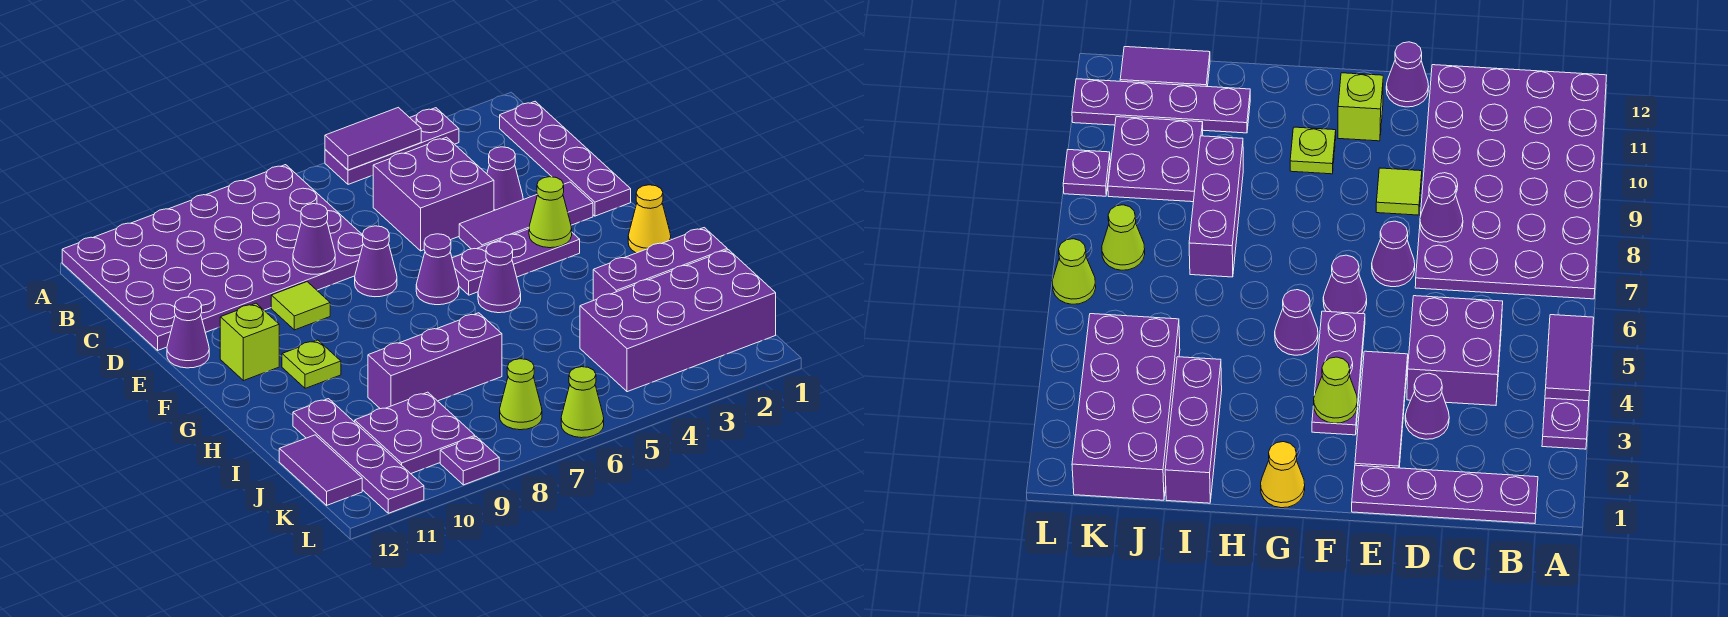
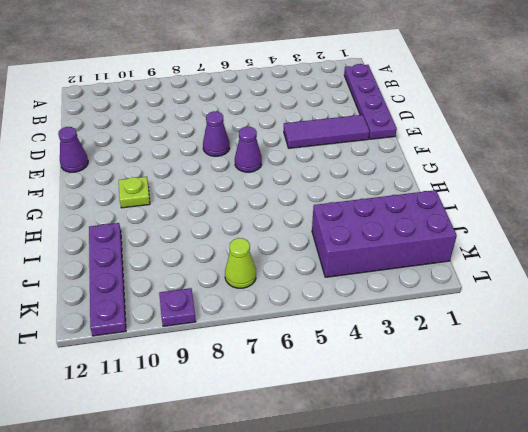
none -> purple plate A3:A5 level 1
none -> purple plate A7:D12 level 1
none -> purple brick C4:D5 level 1

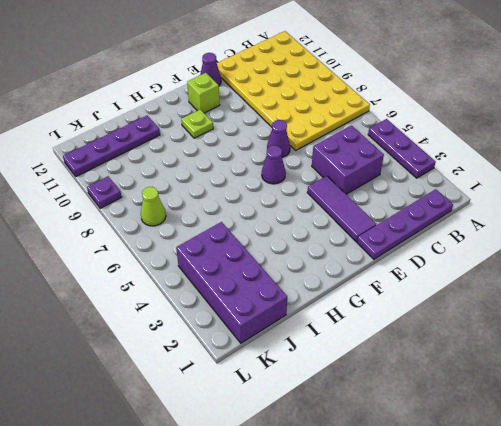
yellow plate A7:D12 level 1 -> purple plate A7:D12 level 1
none -> purple cone D3 level 1
none -> lime tile E9 level 1
none -> purple plate F3:F5 level 1

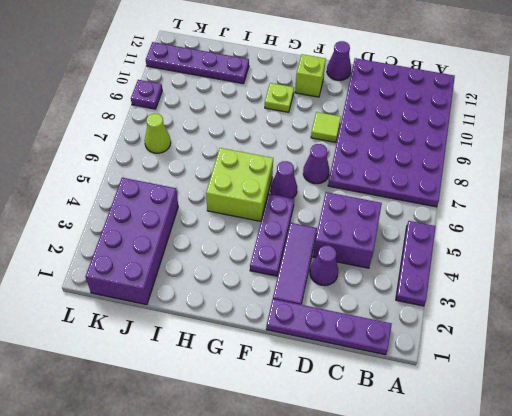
lime brick G5:H6 level 1 -> purple cone G5 level 1
none -> yellow cone G1 level 1
none -> purple brick I1:I3 level 1
none -> purple brick I7:I9 level 1

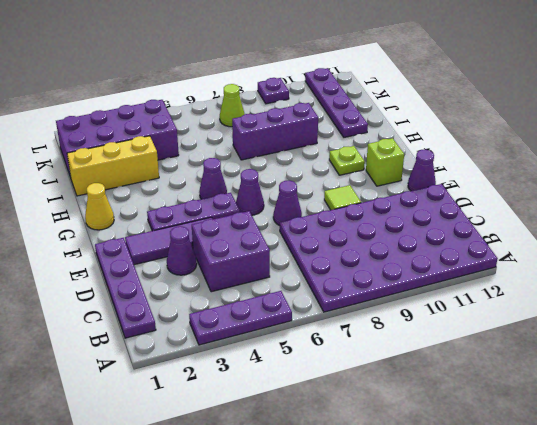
yellow brick I1:I3 level 1 -> purple brick I1:I3 level 1
none -> purple plate J9:K10 level 1
none -> purple tile J12:K12 level 1
none -> lime cone L6 level 1

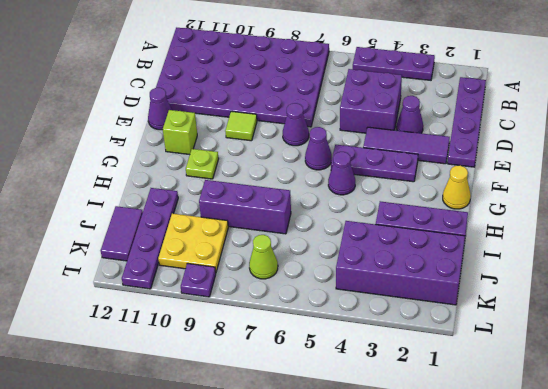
yellow plate J9:K10 level 1 -> purple plate J9:K10 level 1
none -> lime cone L6 level 1
none -> purple tile A4:A5 level 2
none -> purple cone D8 level 2

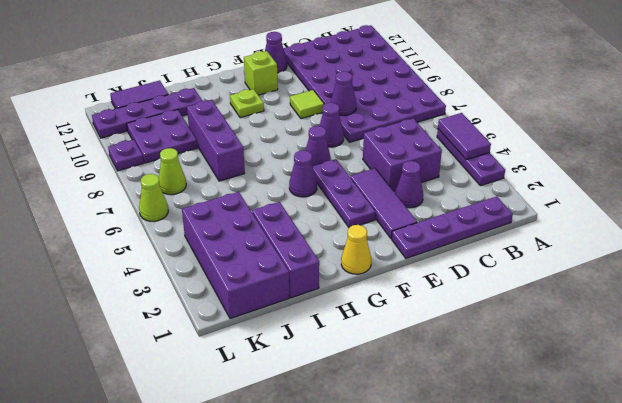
none -> lime cone F3 level 2

